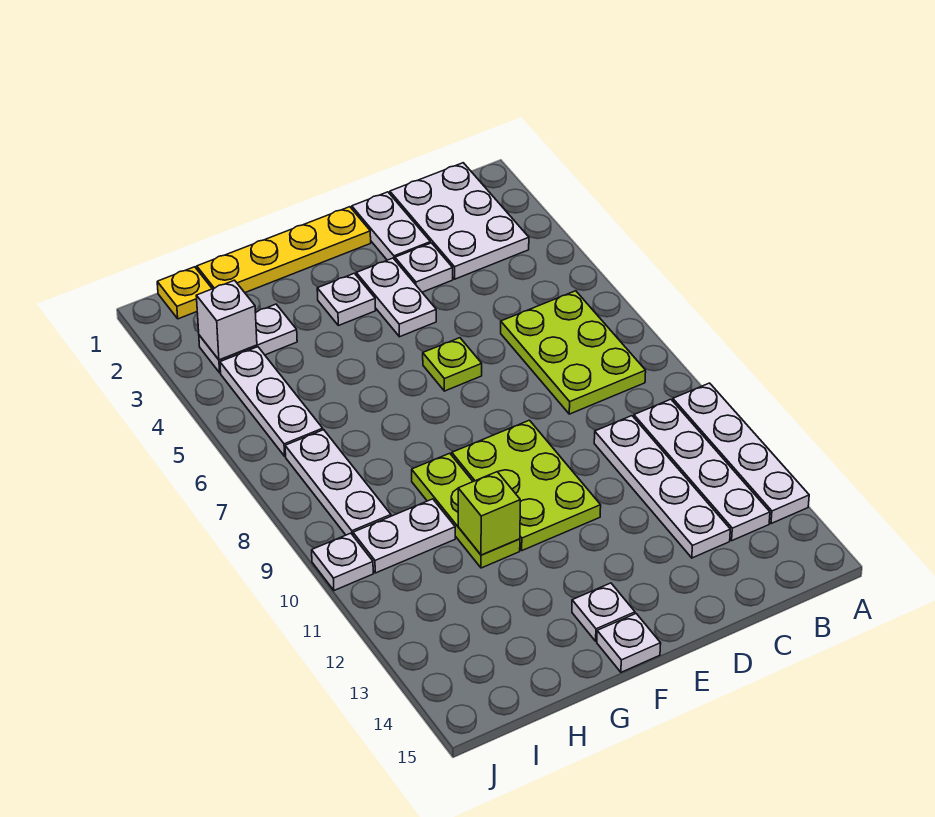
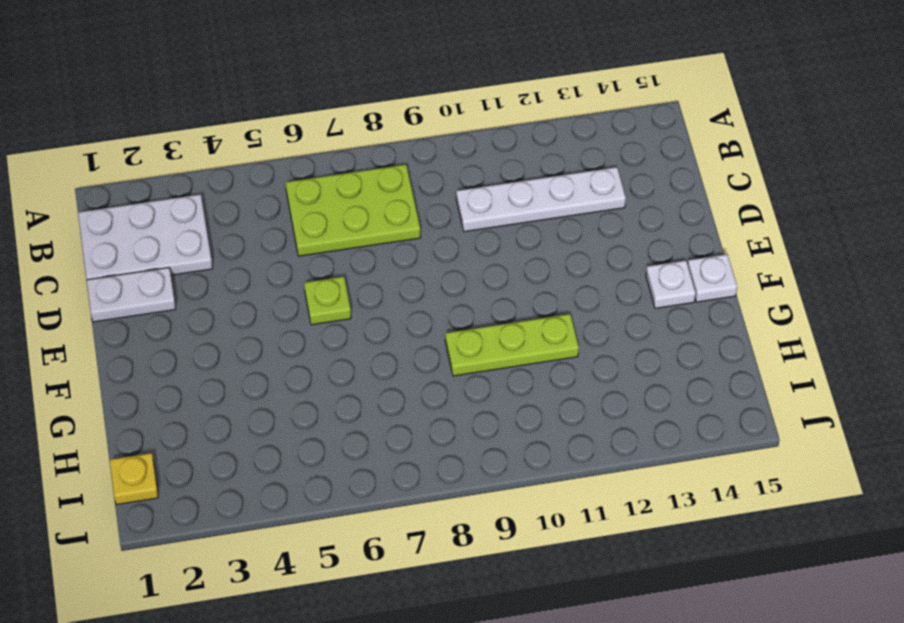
none -> white plate A10:A13 level 1
none -> white plate B10:B13 level 1
none -> white plate D3 level 1

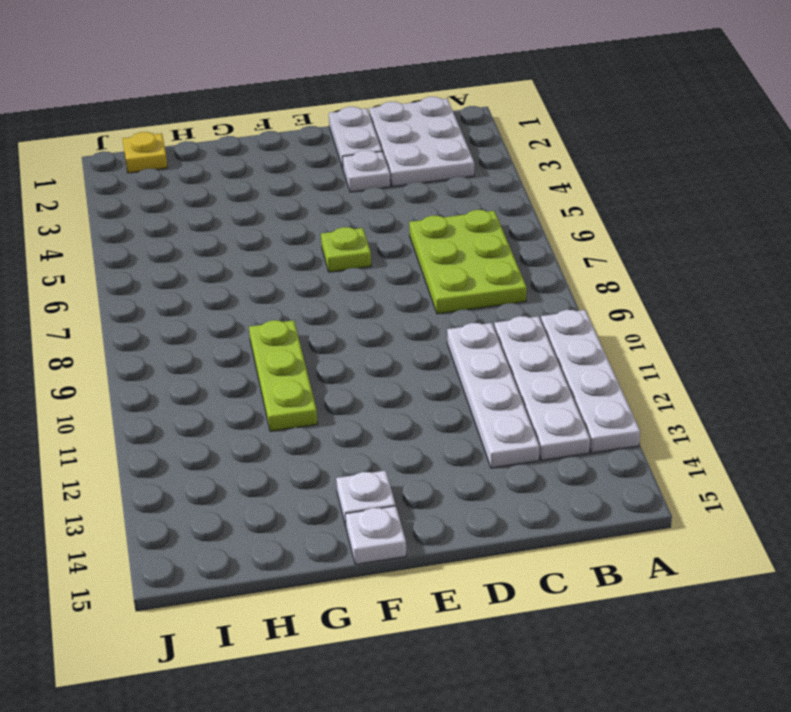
none -> yellow plate E1:H1 level 1
none -> white plate E3:E4 level 1
none -> lime plate E9:F11 level 1

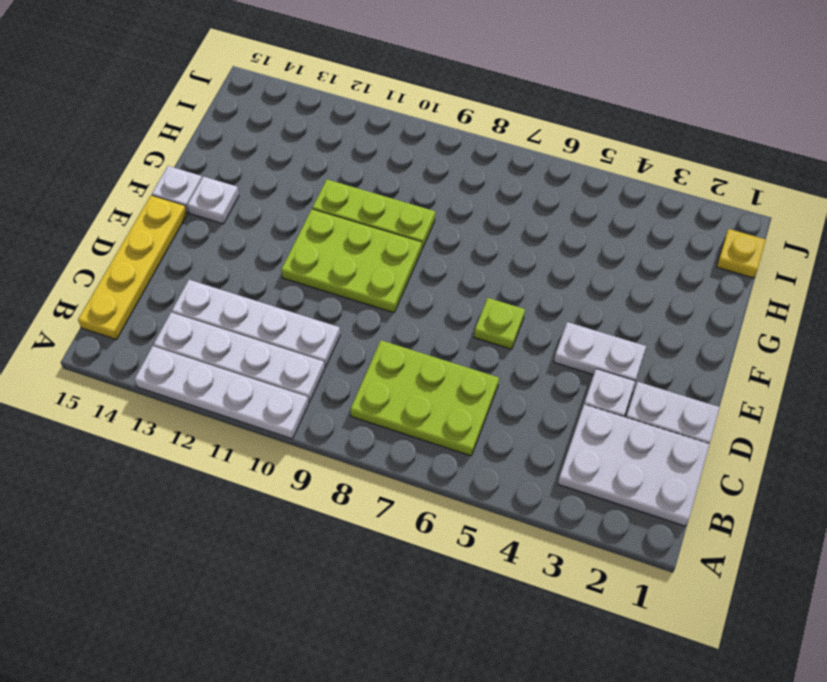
yellow plate B15:E15 level 1 -> yellow plate E1:H1 level 1
none -> white plate F3 level 1
none -> white plate H3:I3 level 1
none -> white plate H10:I10 level 1

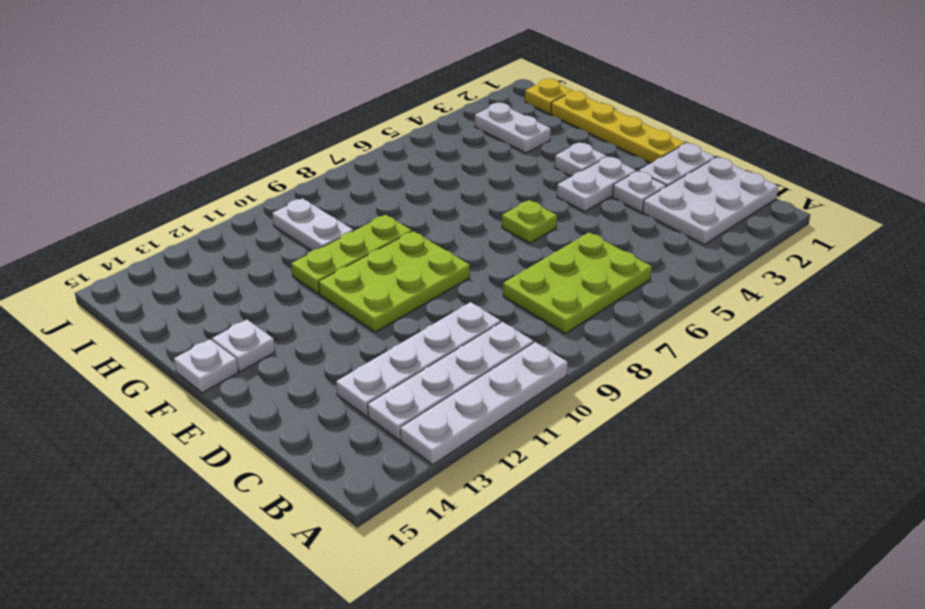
none -> white plate I4:I6 level 1
none -> white plate I7:I9 level 1
none -> white plate J10 level 1

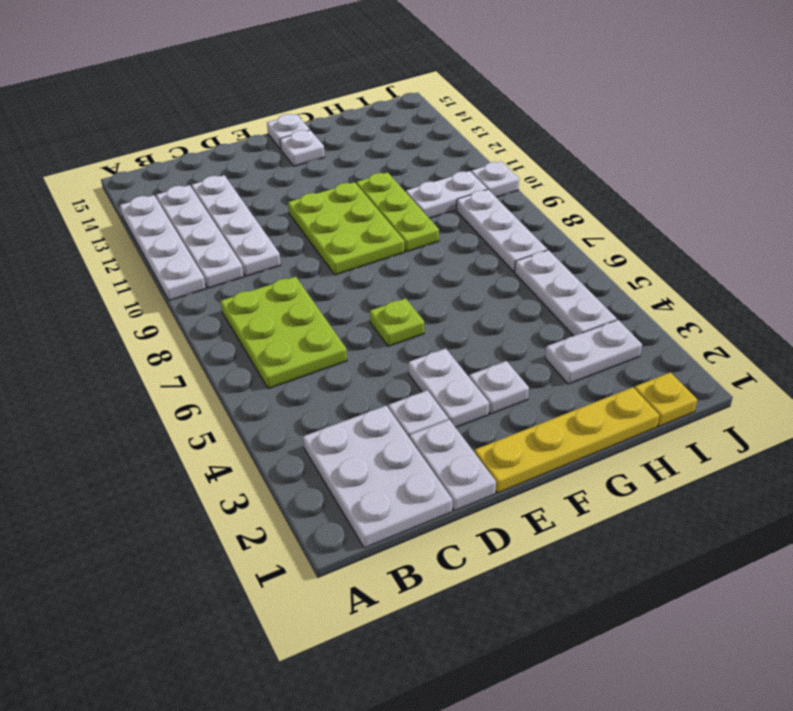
none -> lime brick G11 level 2
none -> white brick I3 level 2

